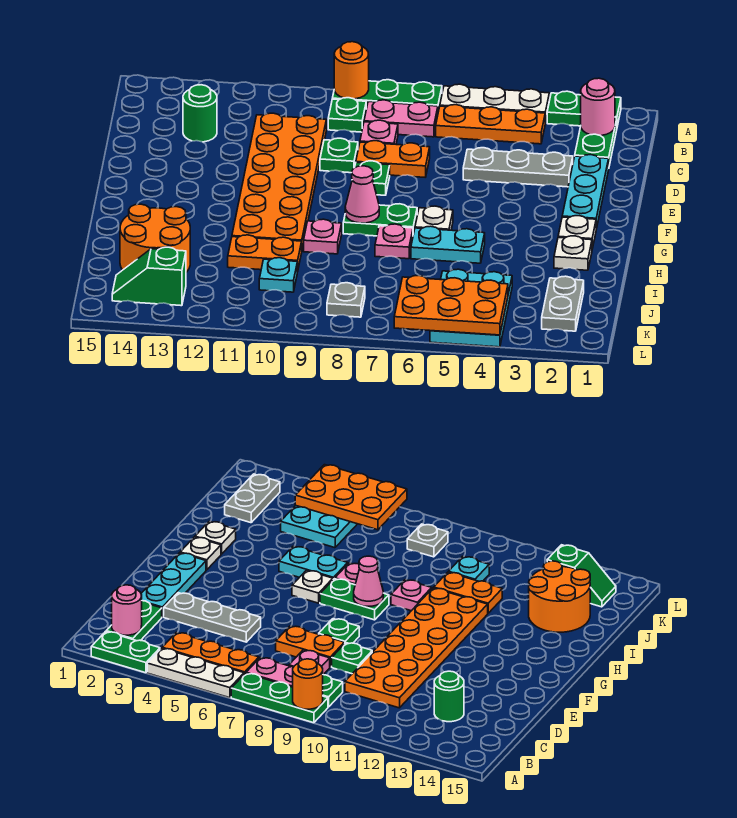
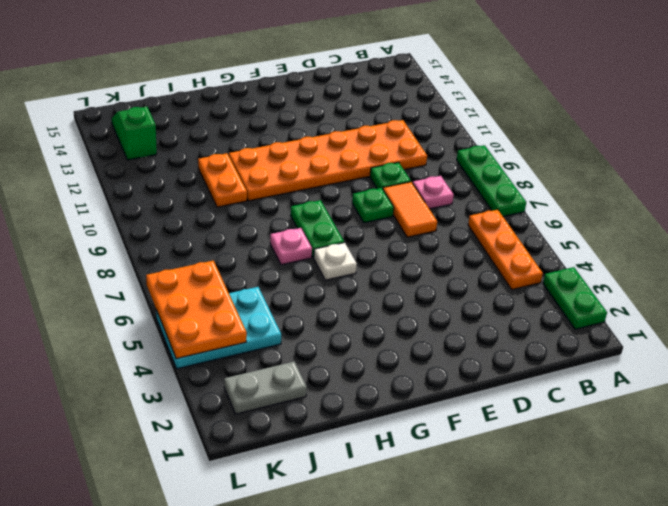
orange tile D7:D8 level 1 -> orange plate D7:D8 level 1
none -> white plate A4:A6 level 1
none -> green plate B2:C2 level 1
none -> pink plate B7:B8 level 1
none -> green plate B9 level 1

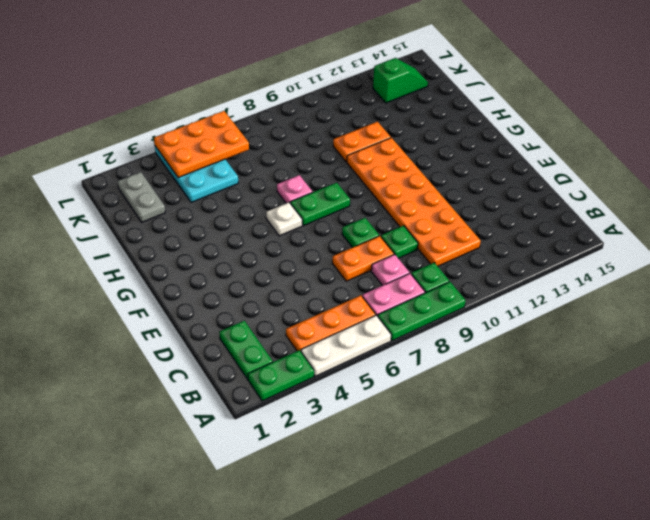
none -> green round brick C13 level 1
none -> cyan plate D2:F2 level 1
none -> grey plate D3:D5 level 1
none -> white plate G2 level 1

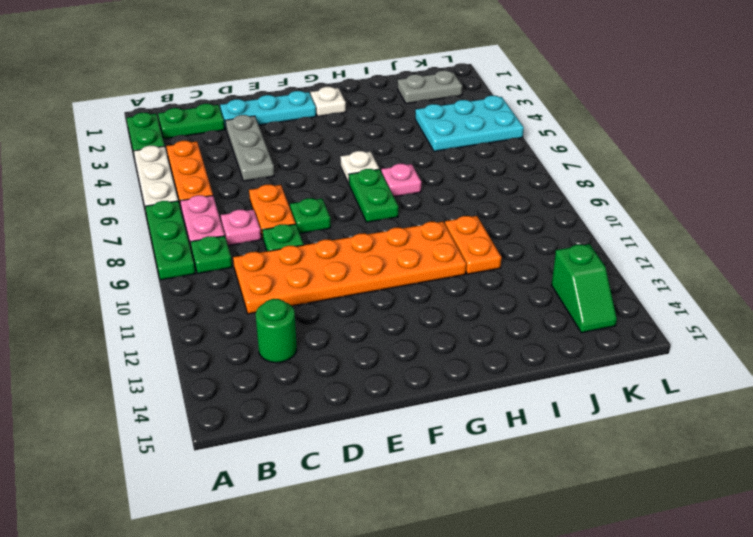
none -> white plate H2 level 1
none -> cyan plate H5:H6 level 1
none -> pink plate H9 level 1
none -> orange round brick I13:J14 level 1

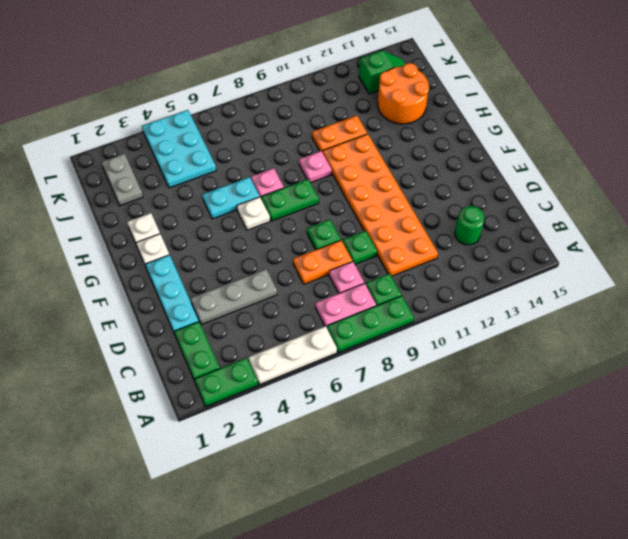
none -> orange plate B4:B6 level 1
none -> cyan plate J10 level 1
none -> grey plate K8 level 1
none -> orange round brick A9 level 2

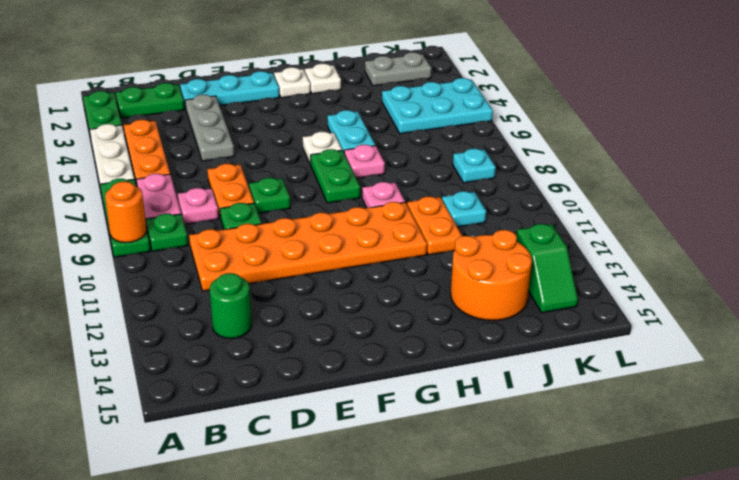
cyan plate K8 level 1 -> grey plate K8 level 1
none -> pink round brick B2 level 2
none -> pink cone G8 level 2
none -> orange plate K4:L6 level 2

